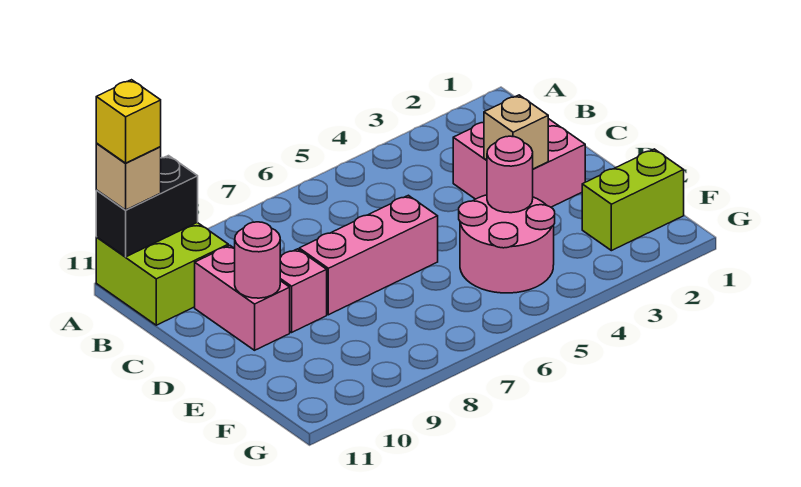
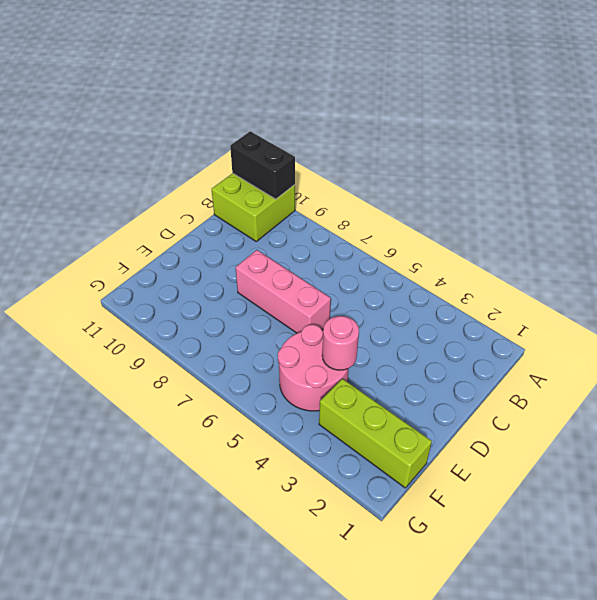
lime brick F1:F3 level 1 -> lime brick F1:F2 level 1
none -> pink brick C2:D3 level 1
none -> pink brick C10:D10 level 1
none -> pink brick D9 level 1

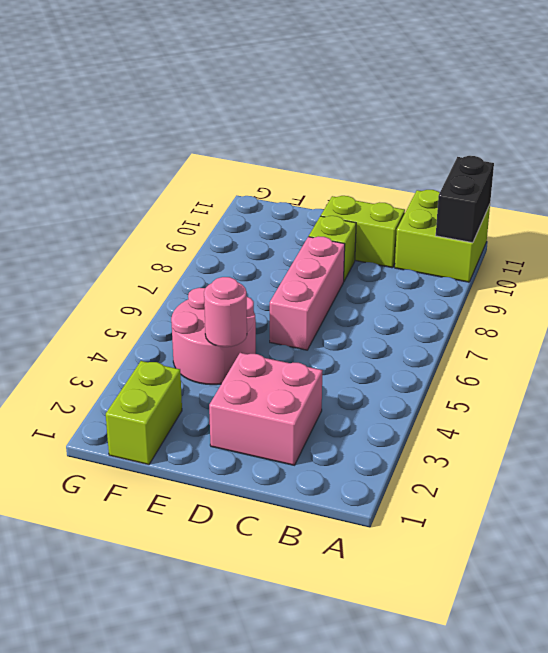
lime brick C10:D10 level 1 -> pink brick C10:D10 level 1
lime brick D9 level 1 -> pink brick D9 level 1
none -> tan brick D3 level 2
none -> pink round brick D10 level 2
none -> tan brick A11 level 3

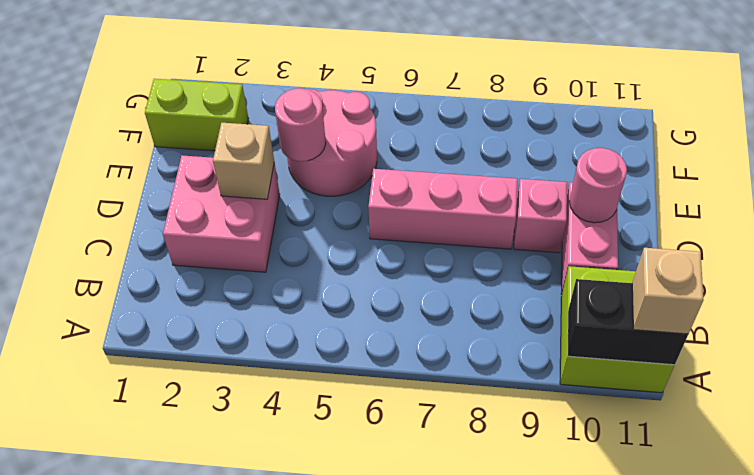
none -> yellow brick A11 level 4

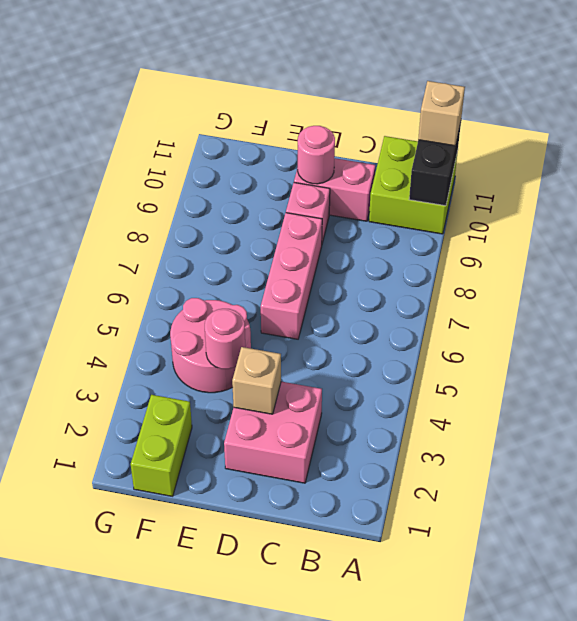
none -> yellow brick A11 level 4

